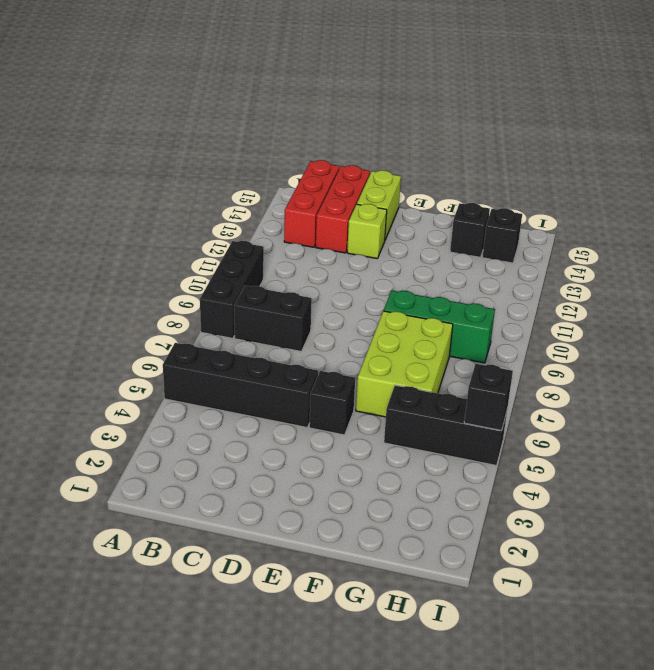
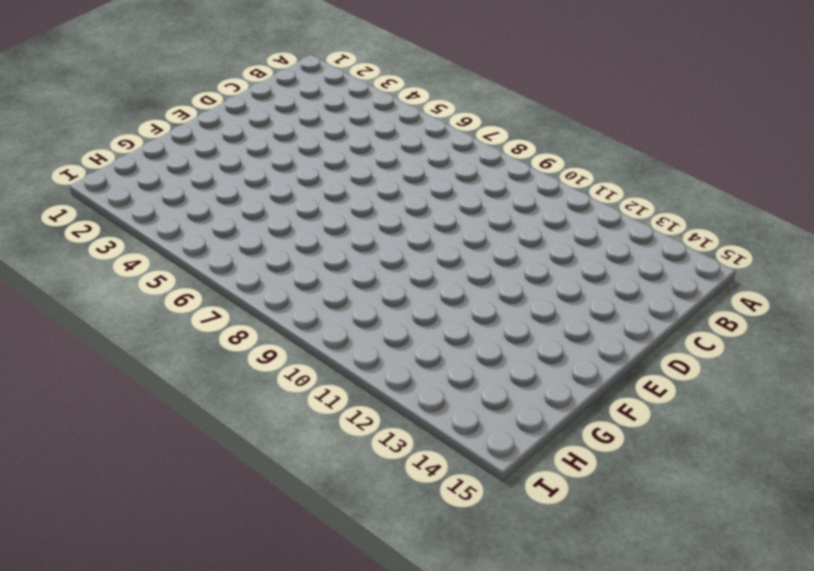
none -> black brick A5:D5 level 1
none -> black brick A8:A10 level 1
none -> black brick B8:C8 level 1

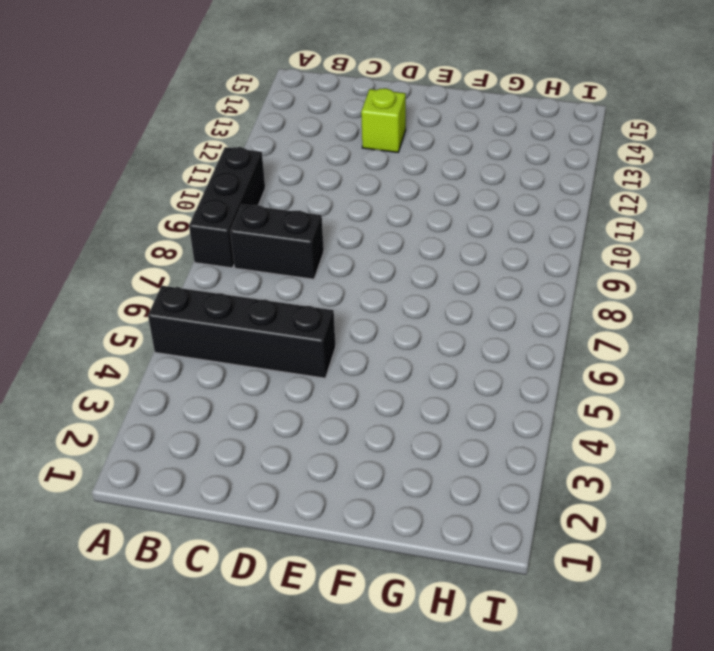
none -> red brick B13:B15 level 1
none -> red brick C13:C15 level 1
none -> lime brick D14:D15 level 1

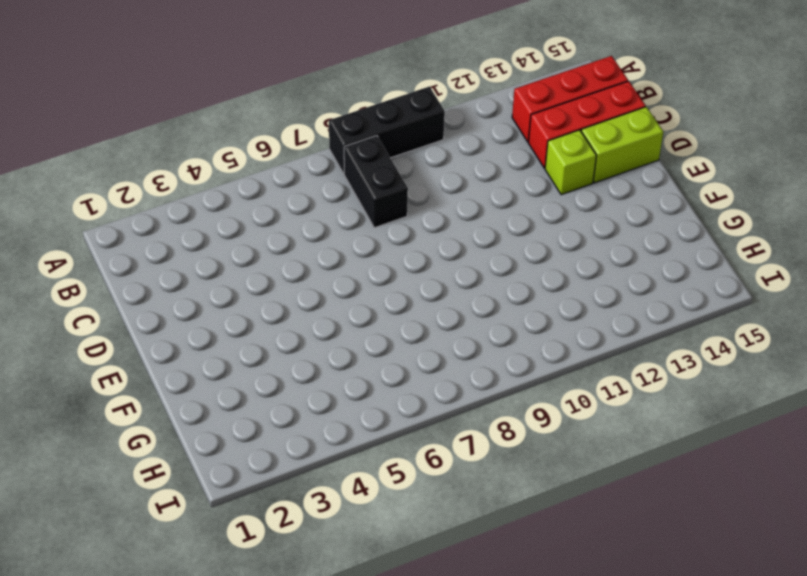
none -> black brick A5:D5 level 1
none -> black brick E5 level 1
none -> lime brick F6:G8 level 1

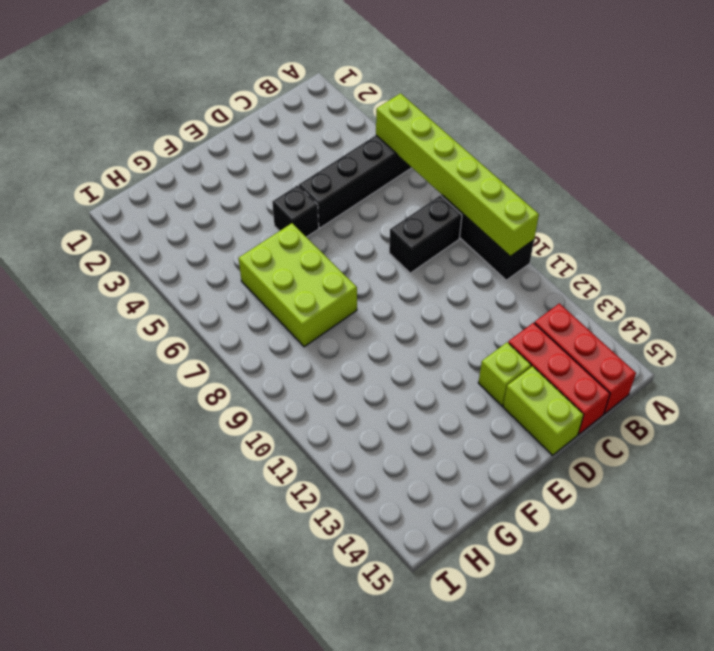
lime brick A5:A10 level 2 -> none
none -> green brick F9:H9 level 1
none -> black brick G5:I5 level 1
none -> black brick G14 level 1

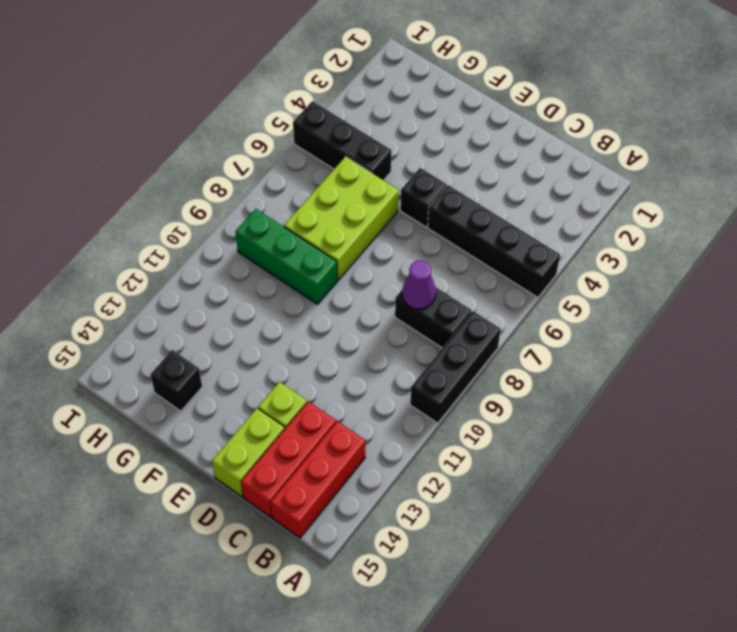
purple cone C8 level 2 -> none
none -> black brick H14 level 1
none -> black brick I5 level 2

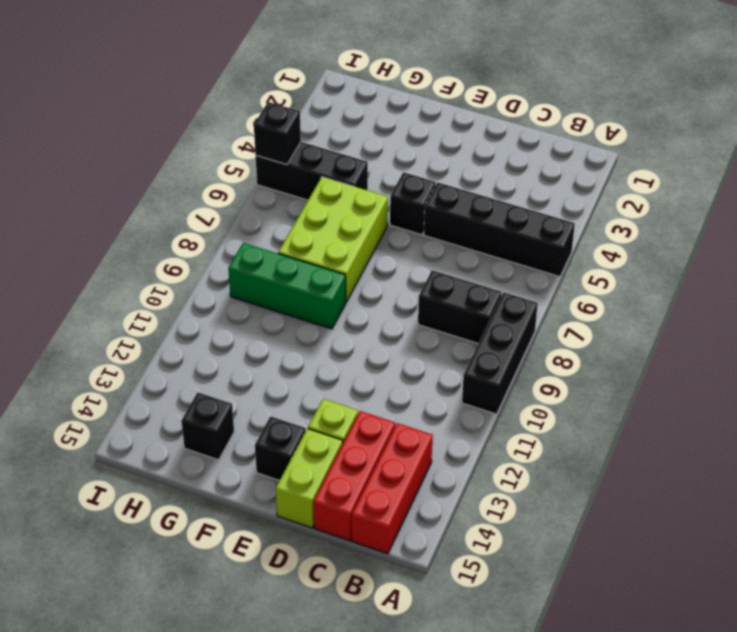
black brick E14 level 1 -> black brick H14 level 1

